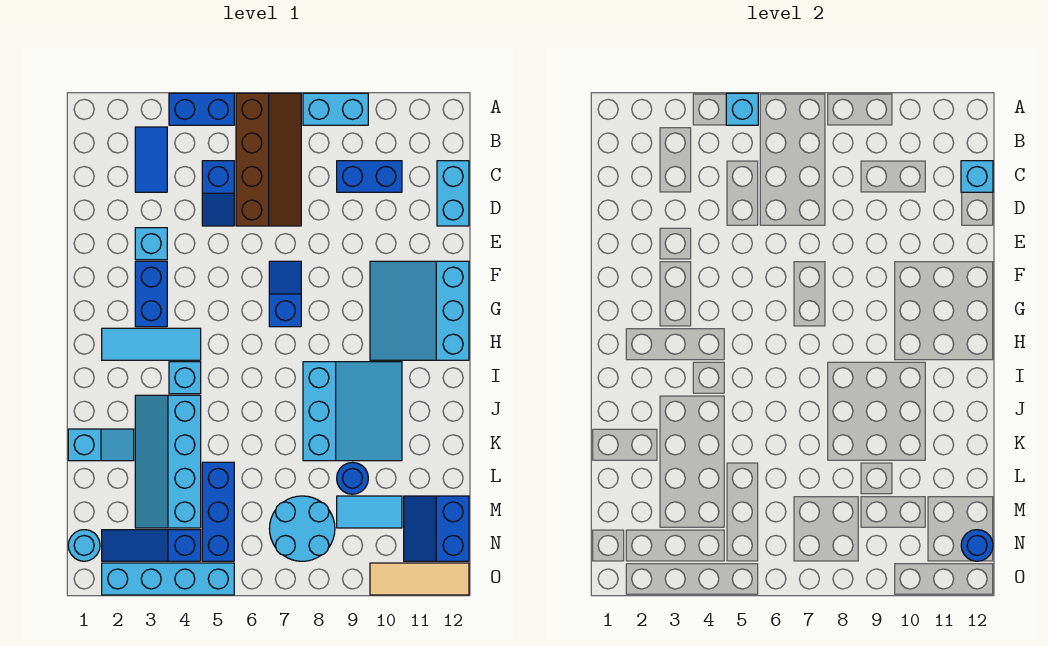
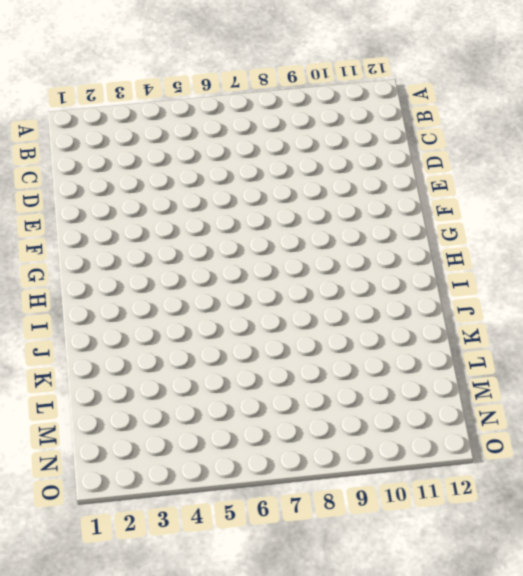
none -> blue brick A4:A5 level 1
none -> brown slope A6:D7 level 1 top 6
none -> cyan brick A8:A9 level 1

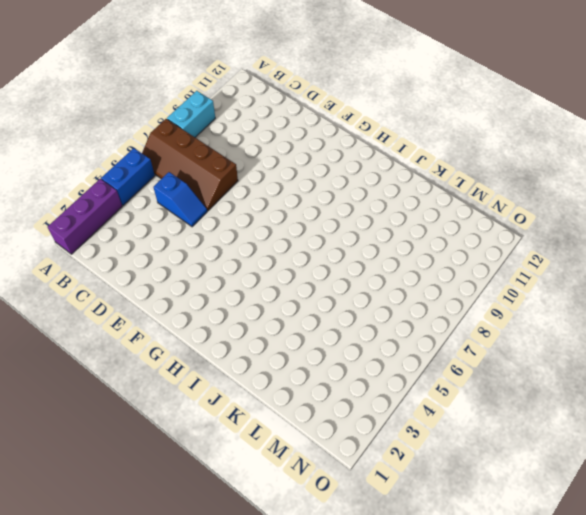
purple brick A1:A3 level 1 -> none
brown slope A6:D7 level 1 top 7 -> brown slope A6:D7 level 1 top 6
none -> blue tile B3:C3 level 1
none -> blue brick C9:C10 level 1
none -> cyan brick C12:D12 level 1

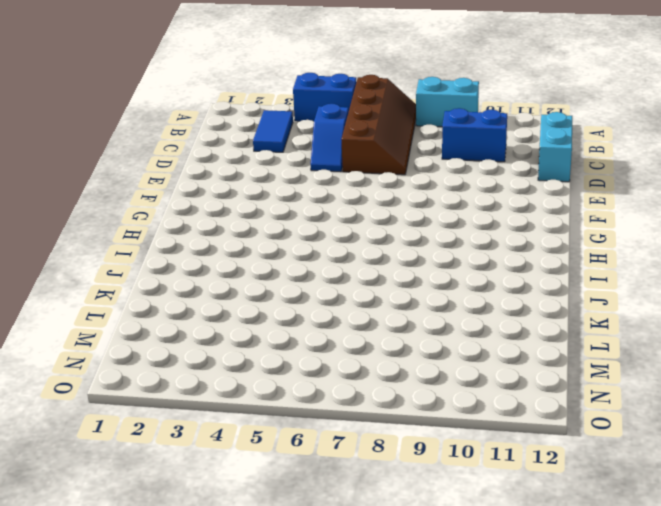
none -> cyan brick E3 level 1
none -> blue brick F3:G3 level 1
none -> blue slope F7:G7 level 1 top G

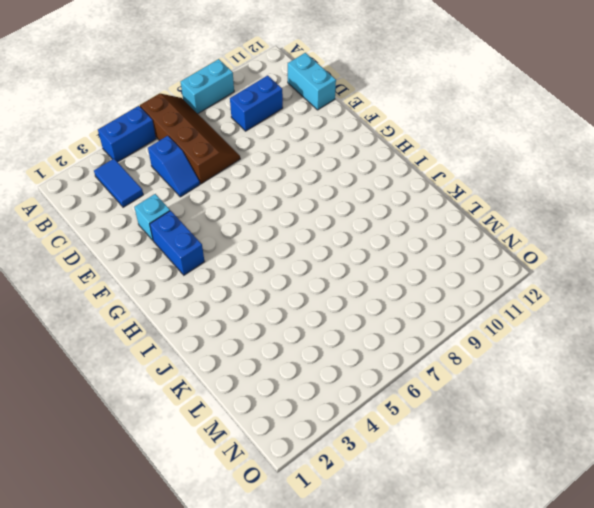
none -> blue slope F7:G7 level 1 top G
none -> cyan slope F10:H12 level 1 top 12
none -> cyan tile H2:H4 level 1

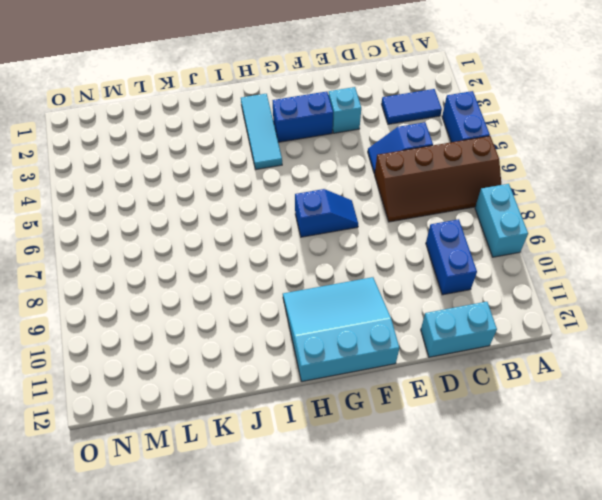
none -> cyan brick I4 level 1
none -> cyan slope I8:K10 level 1 top 8
none -> cyan slope J3:M4 level 1 top 4

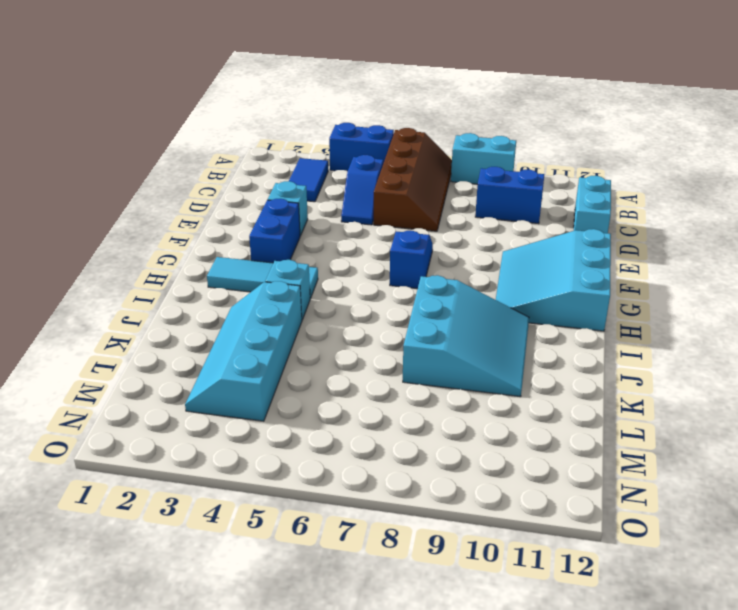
none -> cyan slope K1:K2 level 1 top 1
none -> blue brick L5:N5 level 1
none -> blue round brick L9 level 1

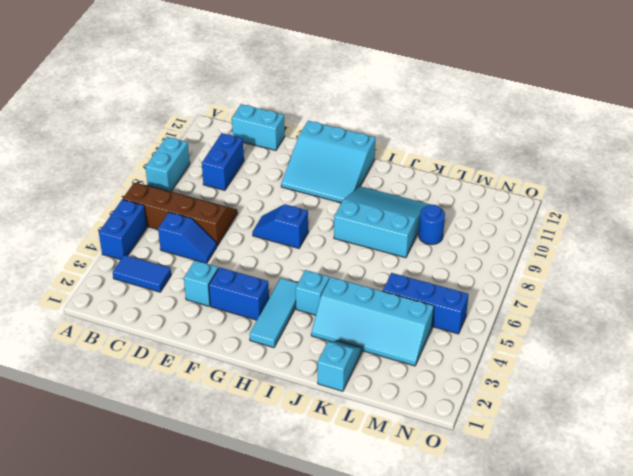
none -> cyan round brick M7:N8 level 1
none -> cyan tile M9:M10 level 1
none -> blue slope M11:N12 level 1 top 12

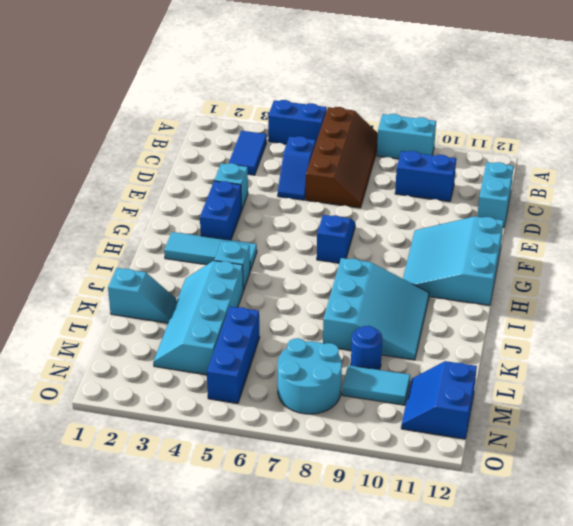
none -> cyan round brick N1 level 1
none -> blue slope N2:N4 level 1 top 4
none -> cyan brick O2:O5 level 1

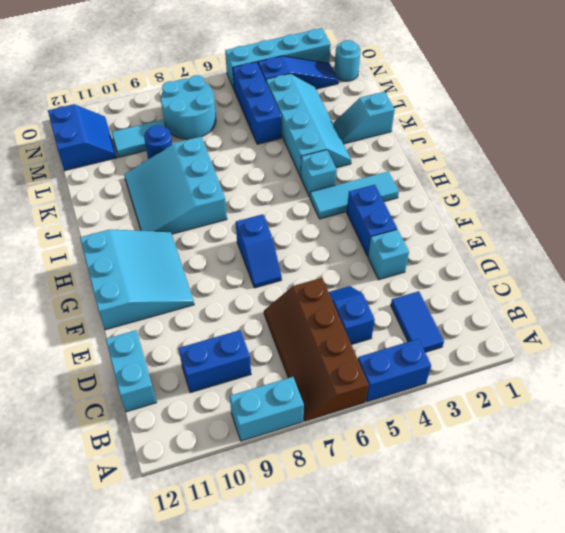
none -> tan tile O10:O12 level 1
none -> cyan brick A5 level 2
none -> cyan brick C12 level 2

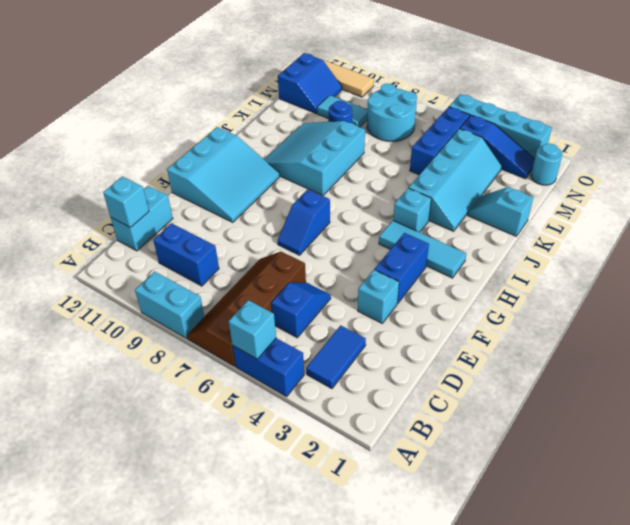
none -> blue round brick N12 level 2

